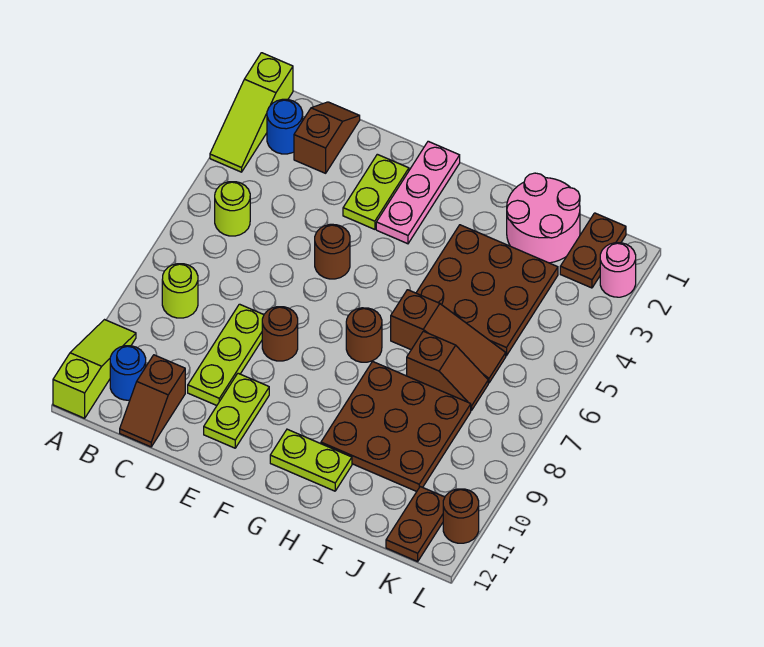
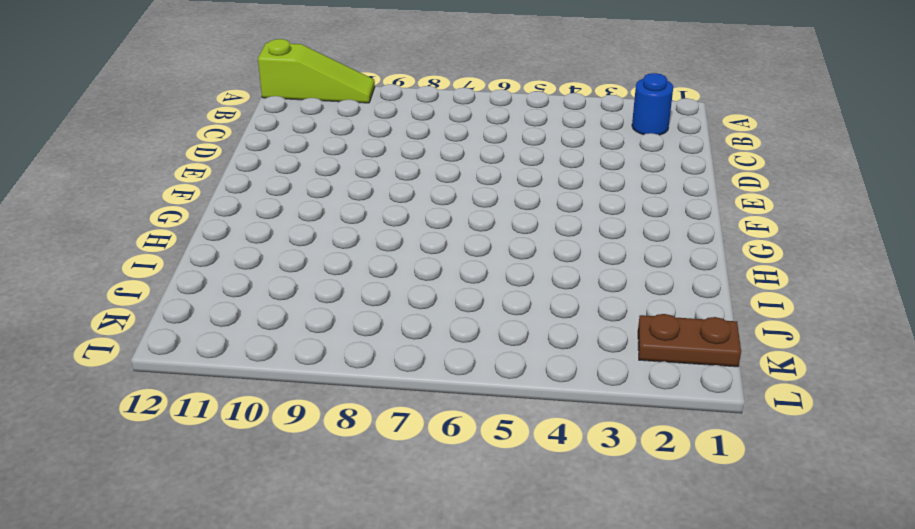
none -> lime slope A1:A3 level 1 top 1
none -> lime round brick B5 level 1
none -> lime round brick B8 level 1

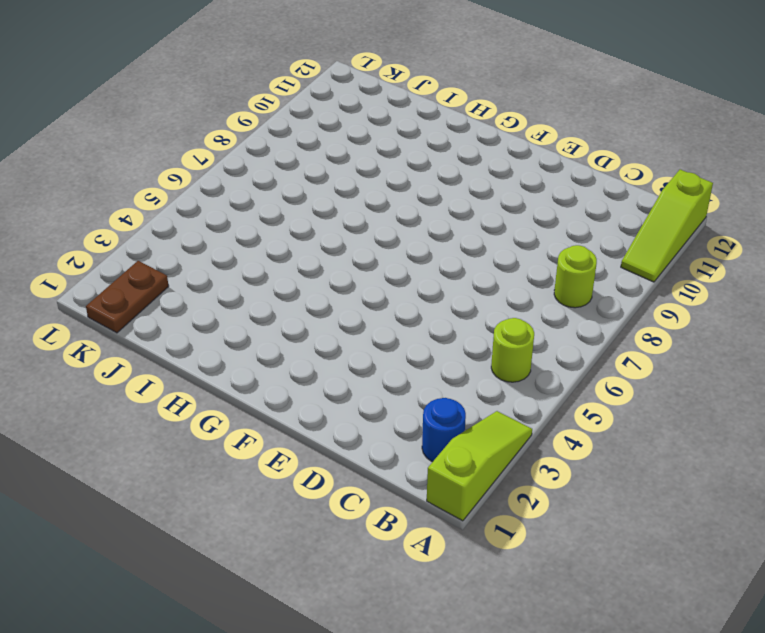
none -> blue round brick B11 level 1
none -> brown slope C1:C2 level 1 top 2
none -> brown slope C11:C12 level 1 top 11

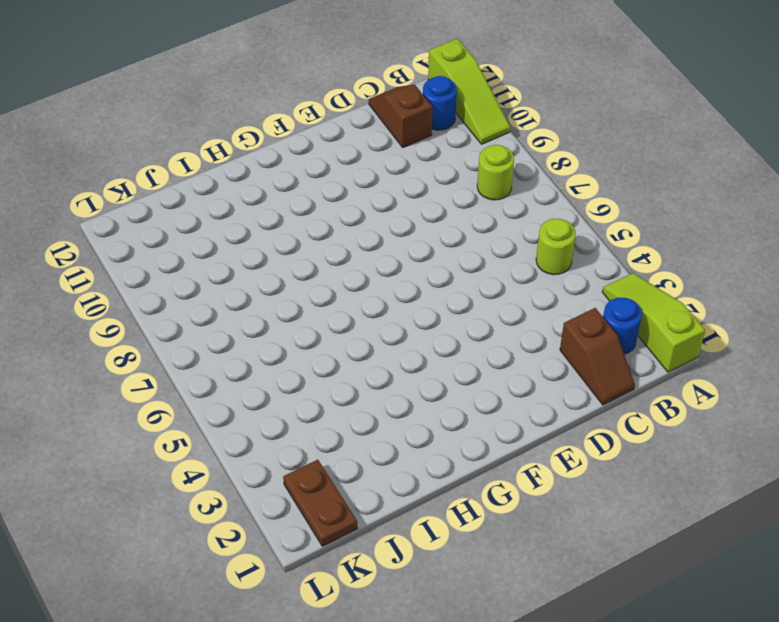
none -> lime plate D8:D10 level 1
none -> lime plate E2:E3 level 1
none -> brown round brick E5 level 1

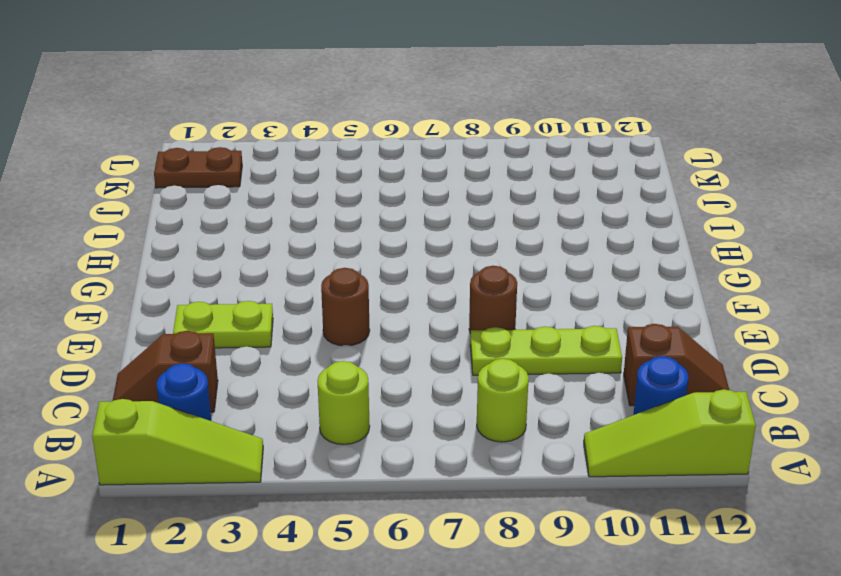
none -> lime plate E10:E11 level 1
none -> pink plate F1:F3 level 1
none -> brown round brick G7 level 1

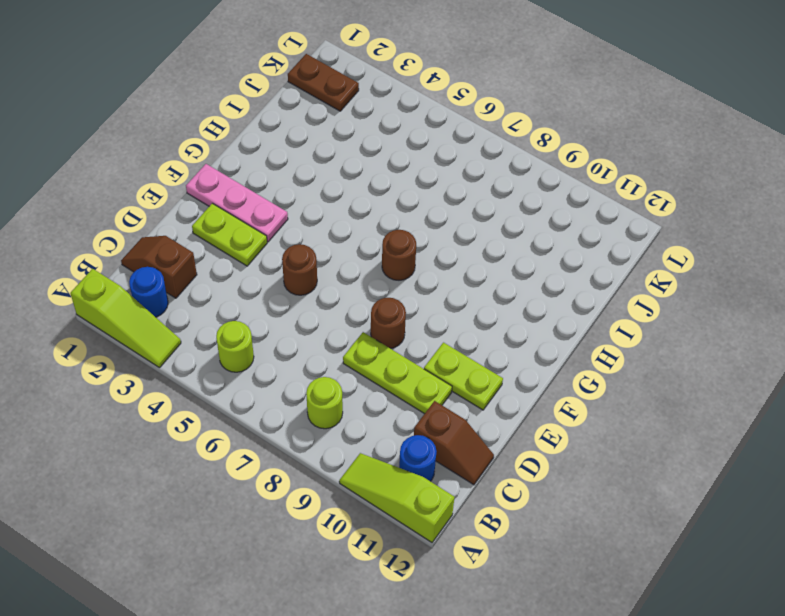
none -> lime plate G11:H11 level 1
none -> brown plate H3:J5 level 1
none -> brown slope H6:J6 level 1 top H

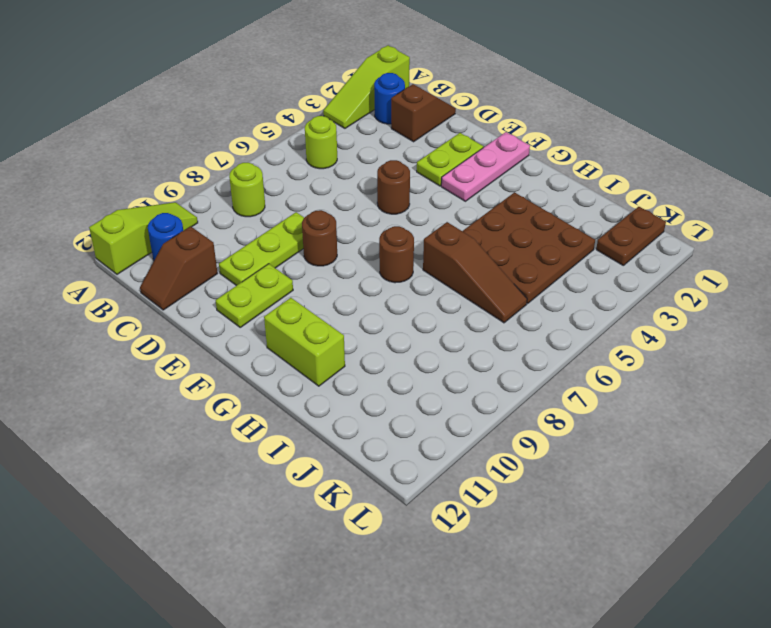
lime brick G11:H11 level 1 -> lime plate G11:H11 level 1
none -> brown plate H8:J10 level 1
none -> pink round brick I1:J2 level 1
none -> brown slope I7:J7 level 1 top I

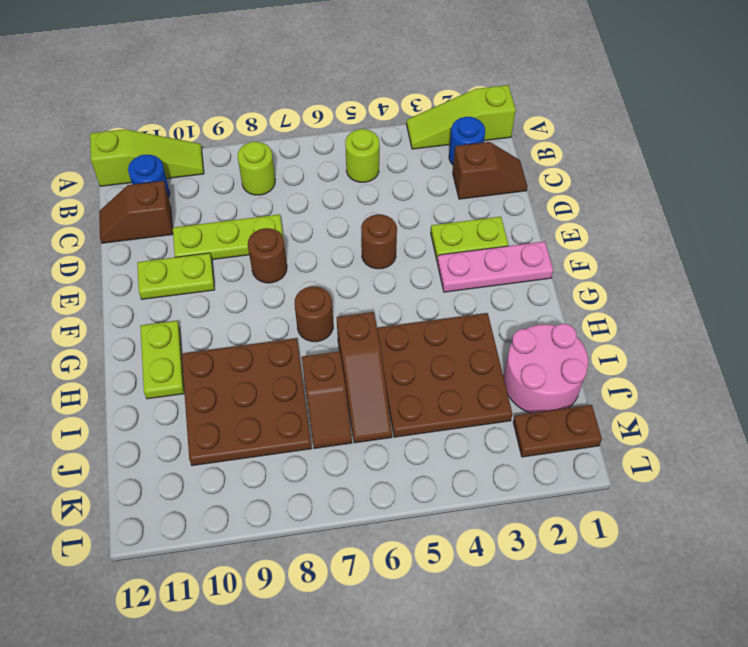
none -> brown plate K11:K12 level 1
none -> pink round brick L2 level 1
none -> brown round brick L11 level 1

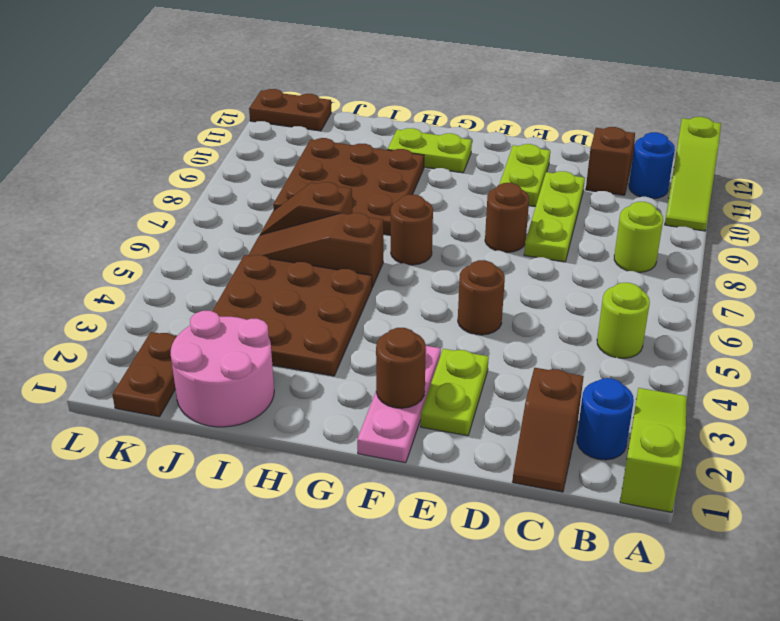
brown round brick F2 level 2 -> brown round brick L11 level 1
brown plate K12:L12 level 1 -> brown plate K11:K12 level 1
none -> pink round brick L2 level 1

